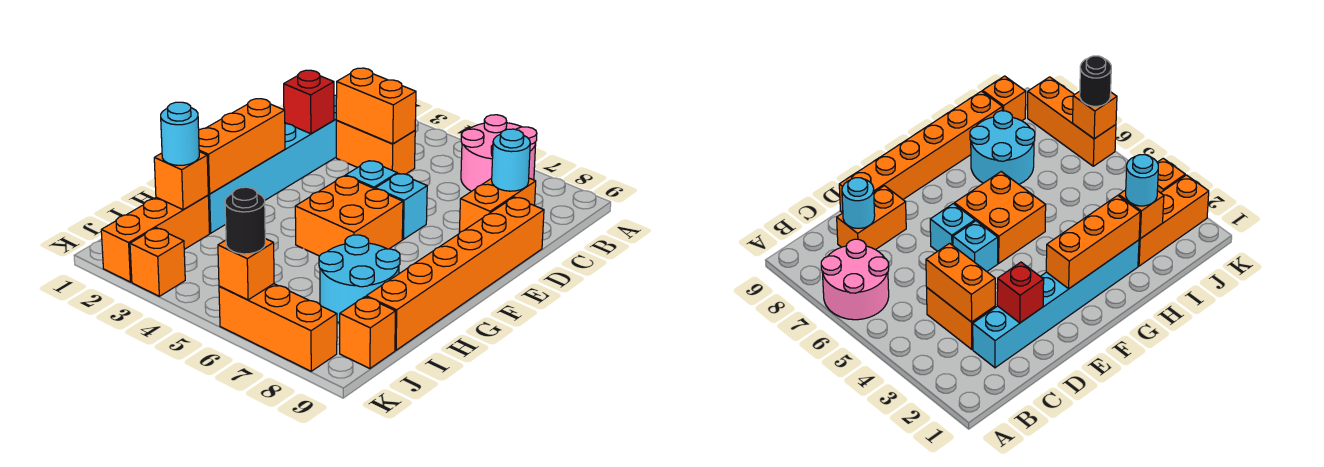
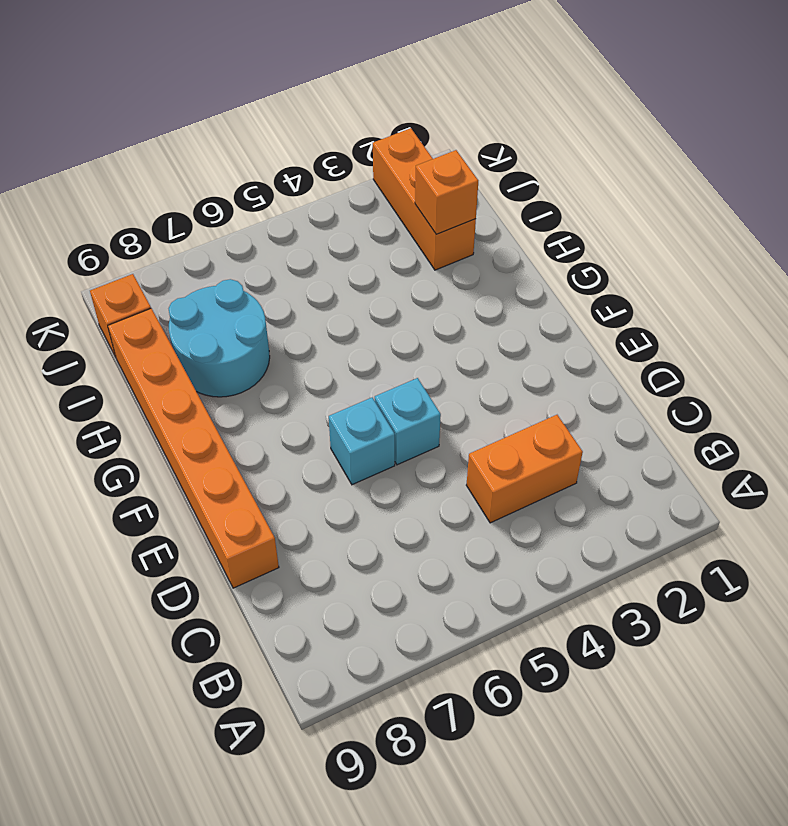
none -> pink round brick A6:B7 level 1
none -> cyan brick C2:H2 level 1
none -> orange brick C8:D8 level 1

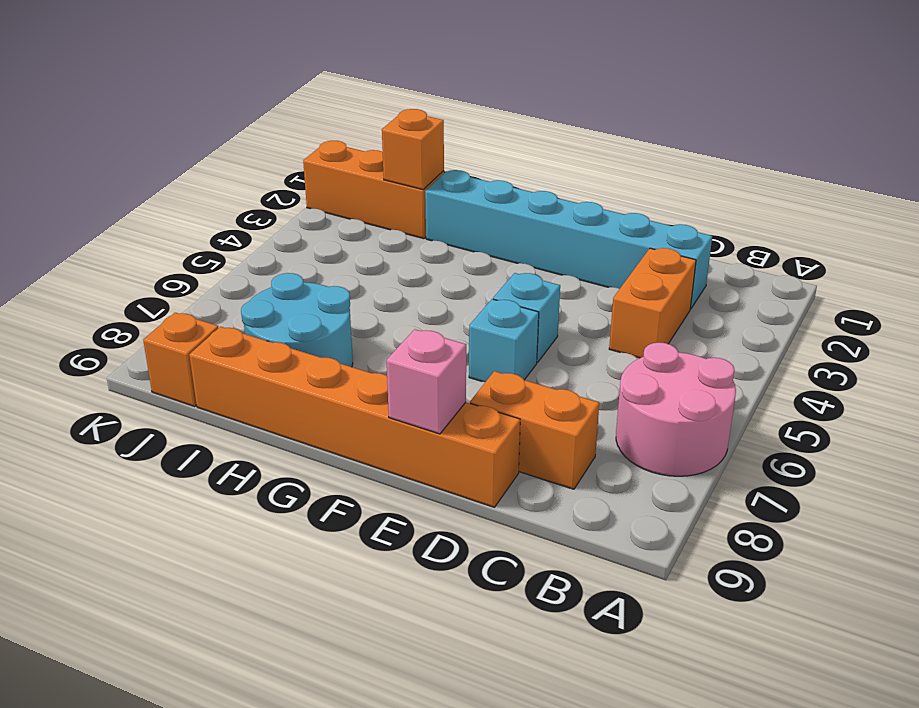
pink brick E9 level 2 -> none
none -> orange brick F5:G6 level 1
none -> orange brick K3 level 1
none -> orange brick K6:K8 level 1

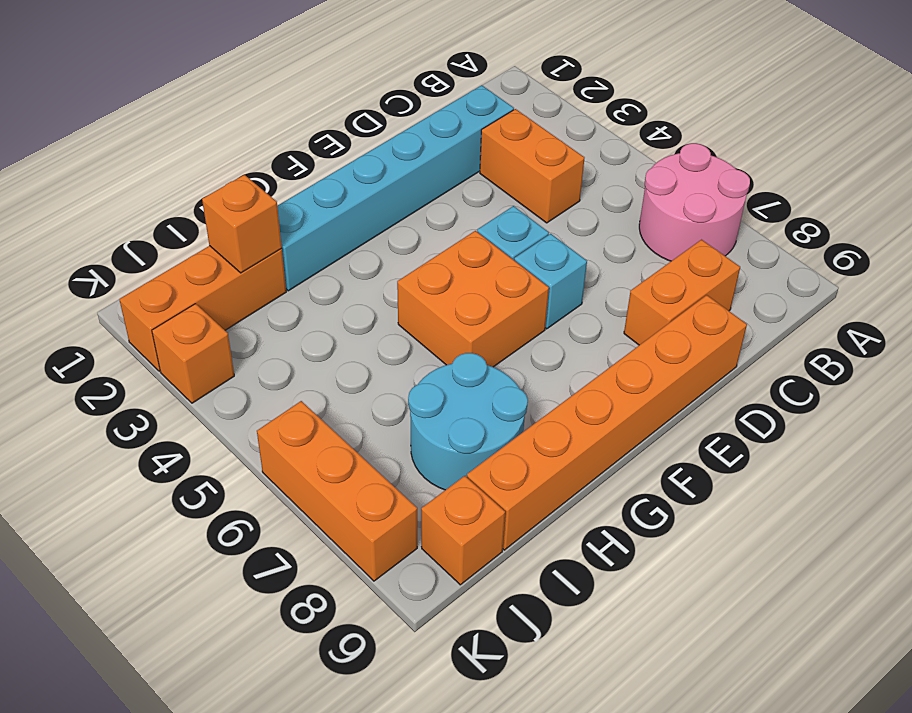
none -> orange brick C3:C4 level 2
none -> cyan round brick C8 level 2
none -> red brick D2 level 2

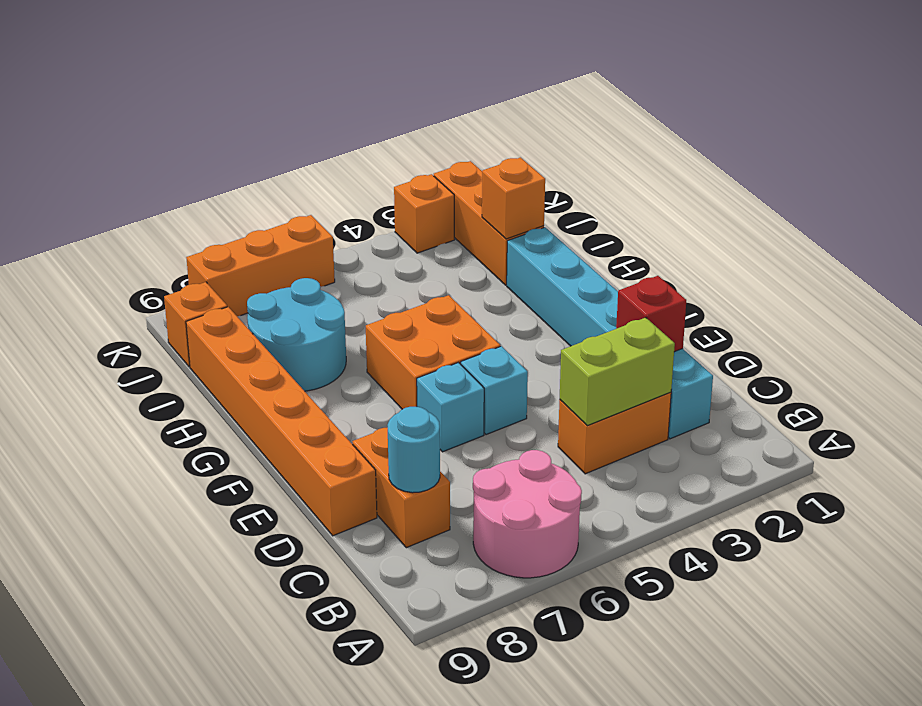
lime brick C3:C4 level 2 -> orange brick C3:C4 level 2
none -> orange brick F2:H2 level 2
none -> orange brick K6 level 2
none -> cyan round brick I2 level 3

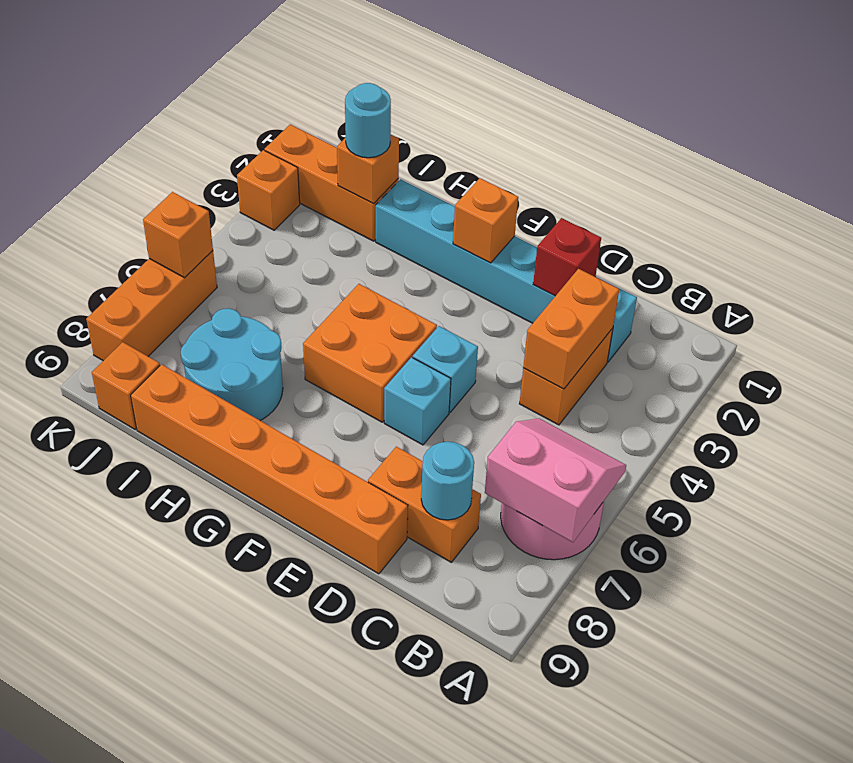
pink slope A6:B7 level 2 top 7 -> none
orange brick F2 level 2 -> orange brick F2:H2 level 2
none -> black round brick K6 level 3

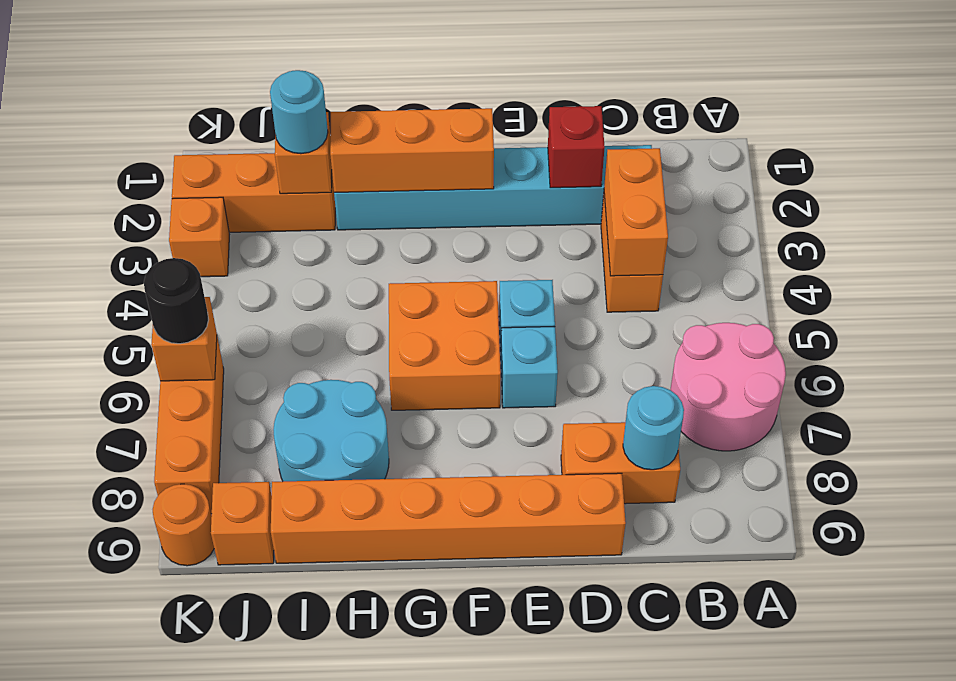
orange round brick K9 level 1 -> none

